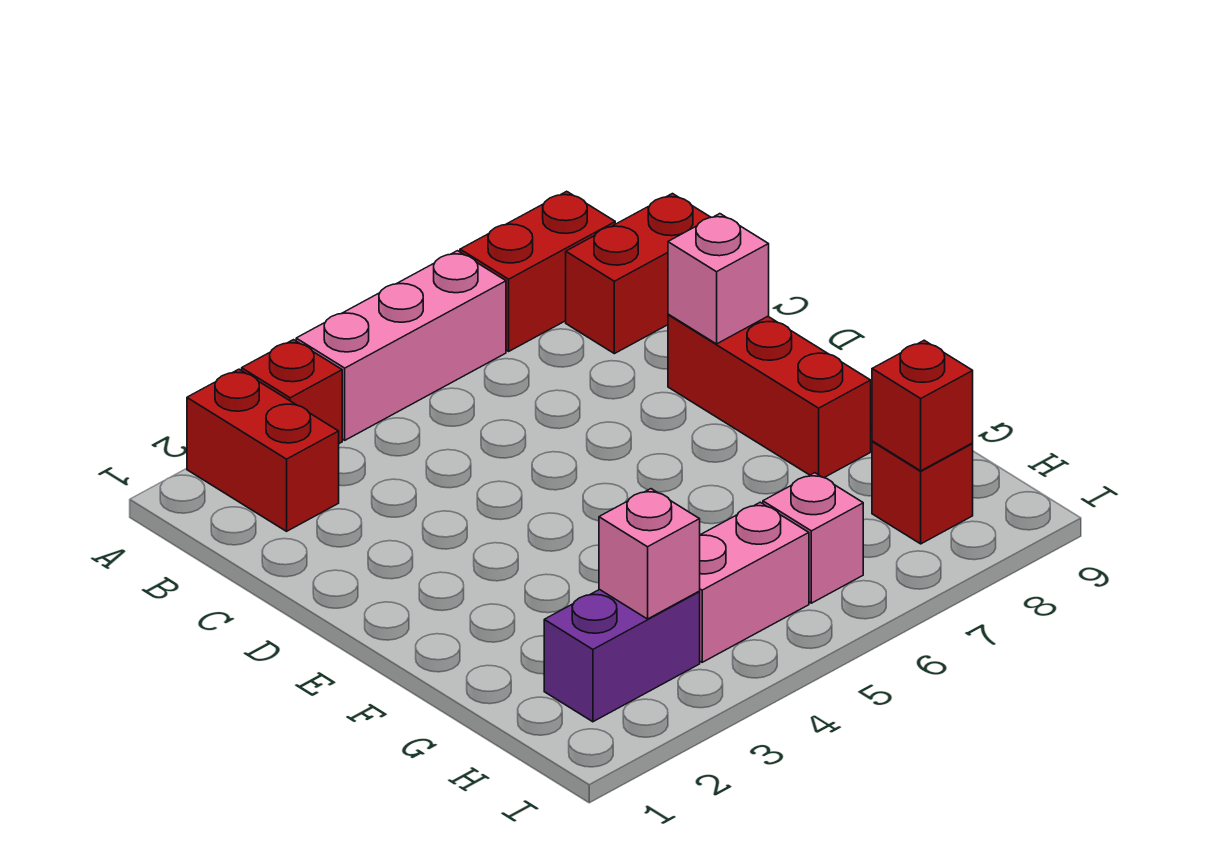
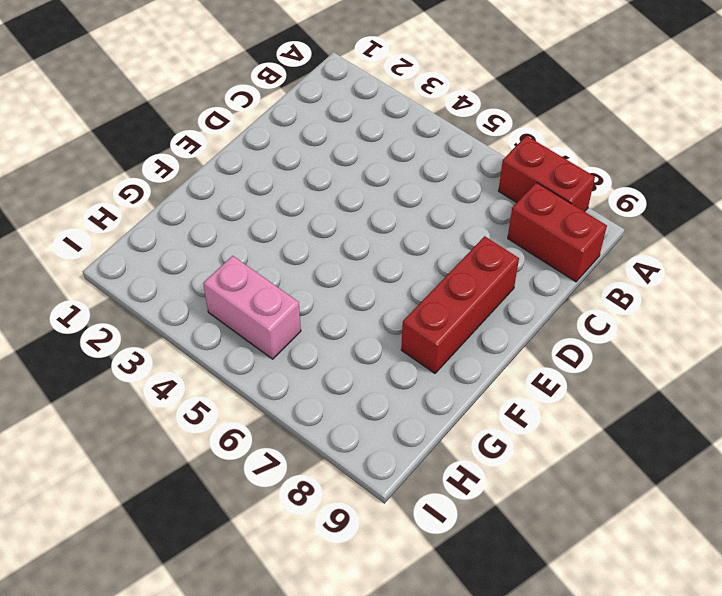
none -> red brick A2:B2 level 1
none -> red brick A3 level 1
none -> pink brick A4:A6 level 1

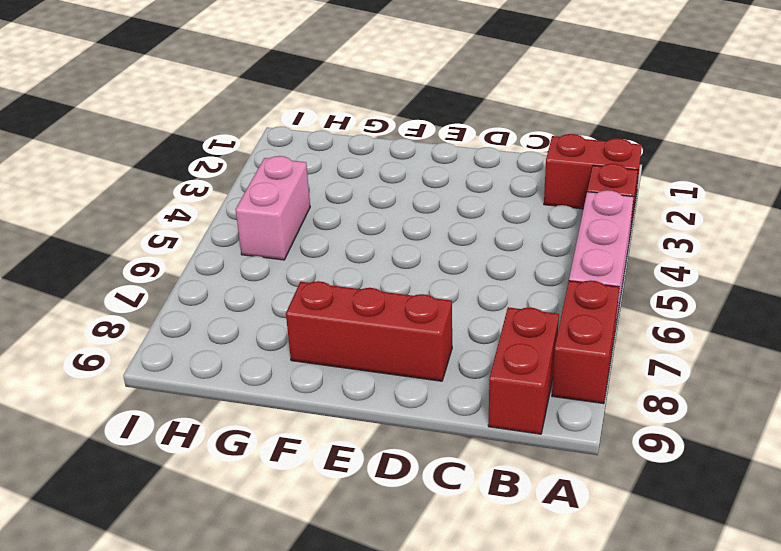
none -> purple brick H2:H3 level 1
none -> pink brick H6 level 1
none -> red brick H8 level 1

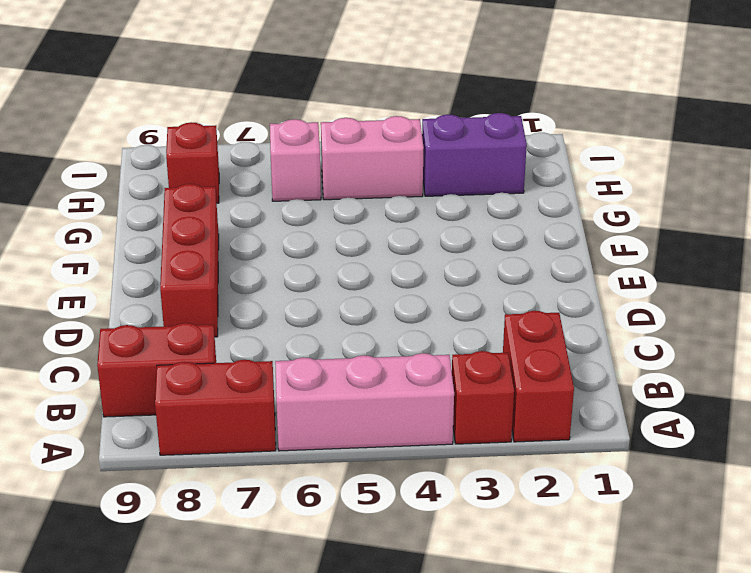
none -> pink brick D8 level 2
none -> pink brick H3 level 2
none -> red brick H8 level 2

